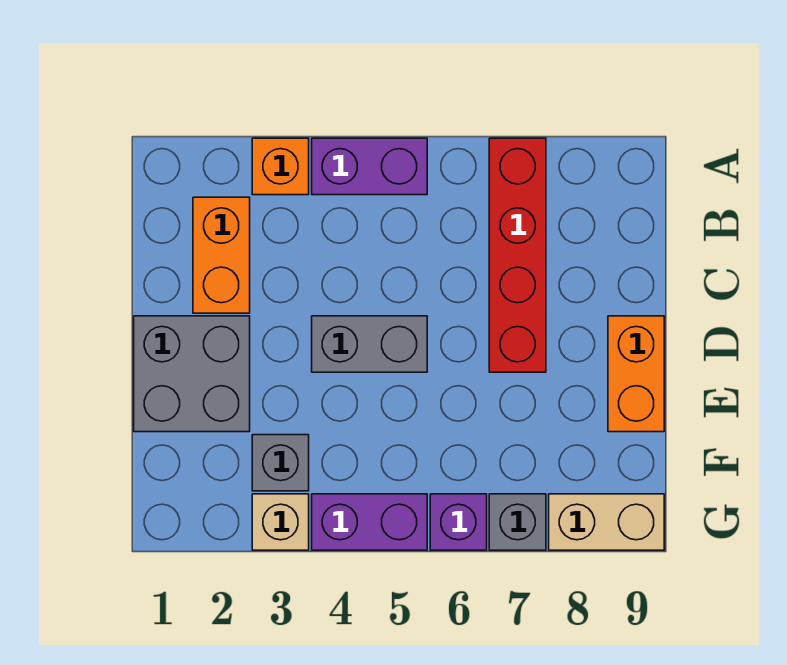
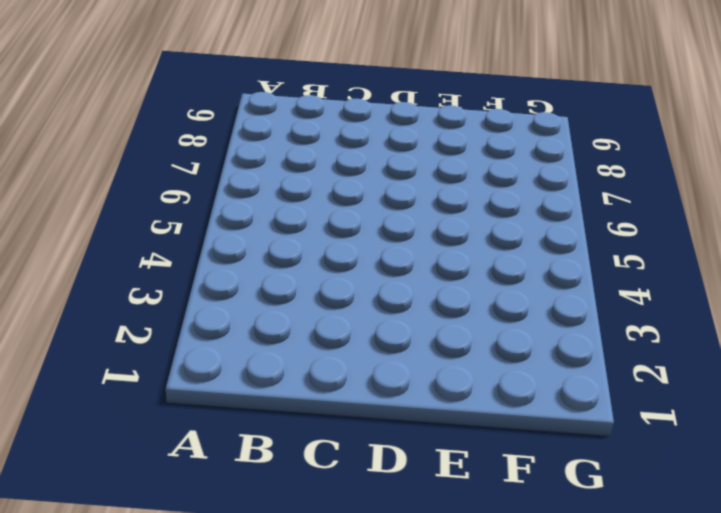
none -> orange brick A3 level 1
none -> purple brick A4:A5 level 1
none -> red brick A7:D7 level 1

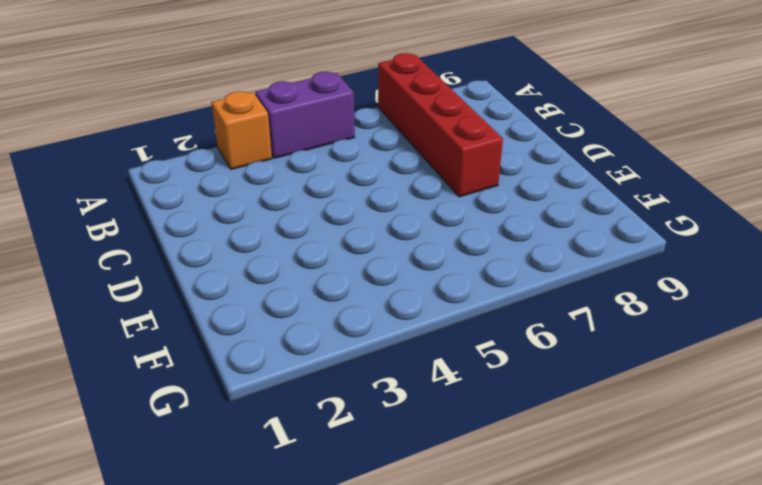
none -> orange brick B2:C2 level 1
none -> grey brick D1:E2 level 1
none -> grey brick D4:D5 level 1

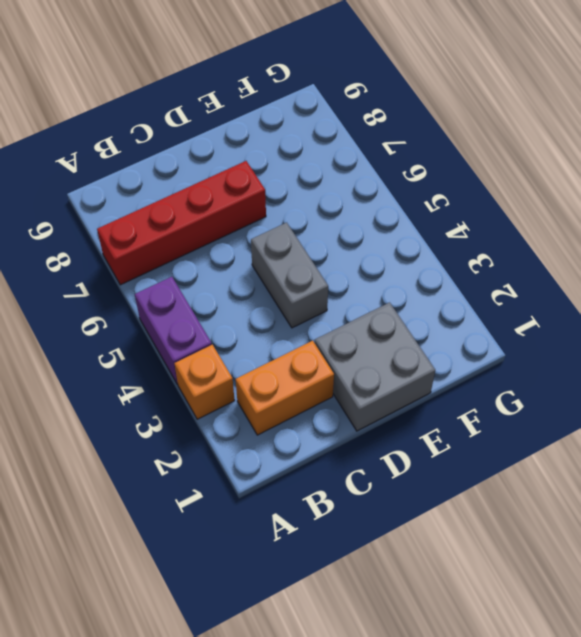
none -> orange brick D9:E9 level 1
none -> grey brick F3 level 1
none -> tan brick G3 level 1

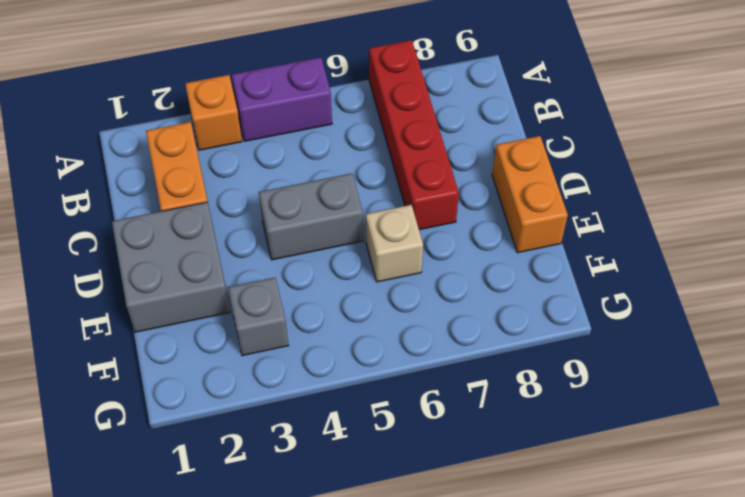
tan brick E6 level 1 -> tan brick G3 level 1
none -> purple brick G4:G5 level 1
none -> purple brick G6 level 1
none -> grey brick G7 level 1

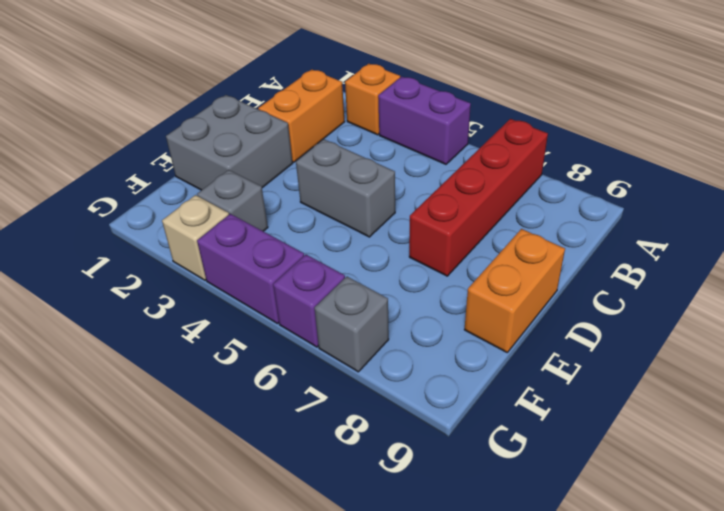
none -> tan brick G8:G9 level 1

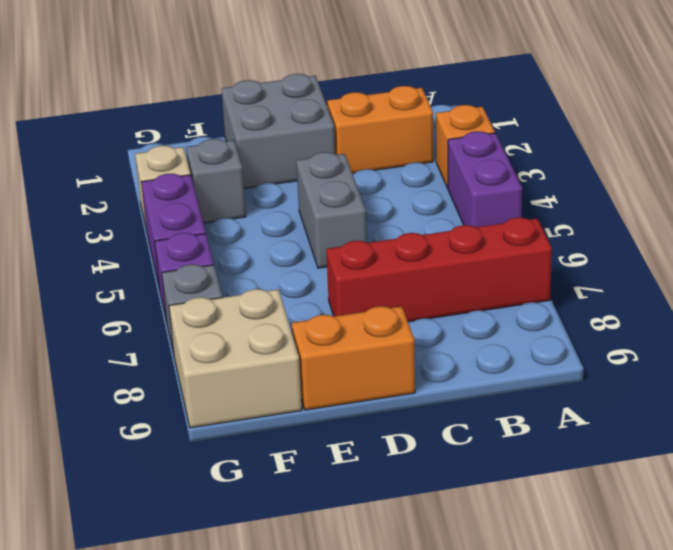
tan brick F8:G9 level 1 -> tan brick G8:G9 level 1

